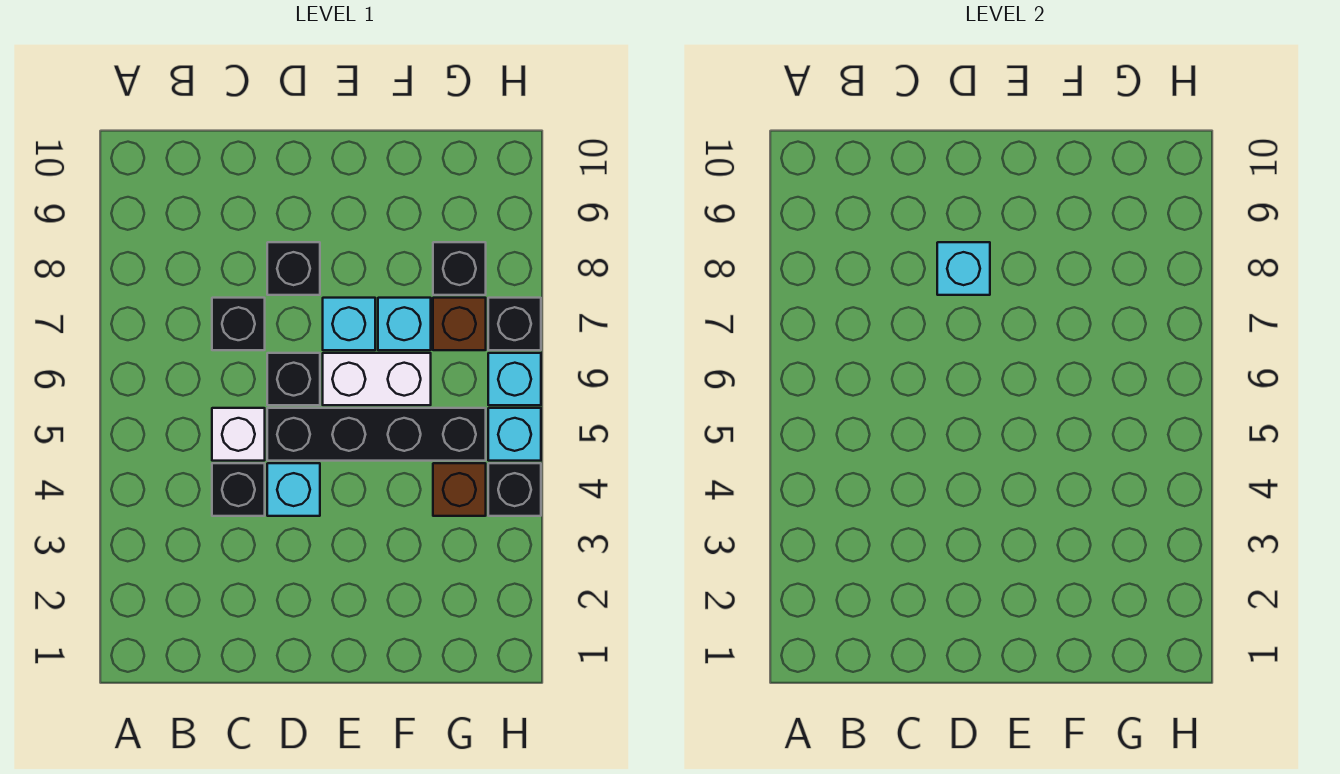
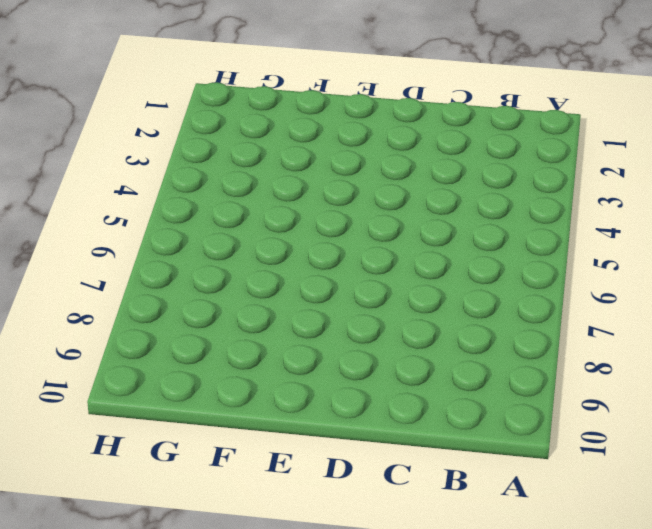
none -> black brick C4 level 1
none -> white brick C5 level 1
none -> black brick C7 level 1

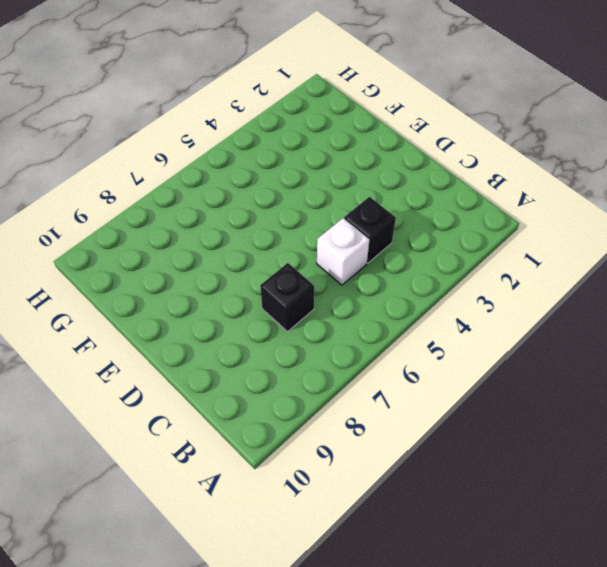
none -> cyan brick D4 level 1
none -> black brick D5:G5 level 1
none -> black brick D6 level 1

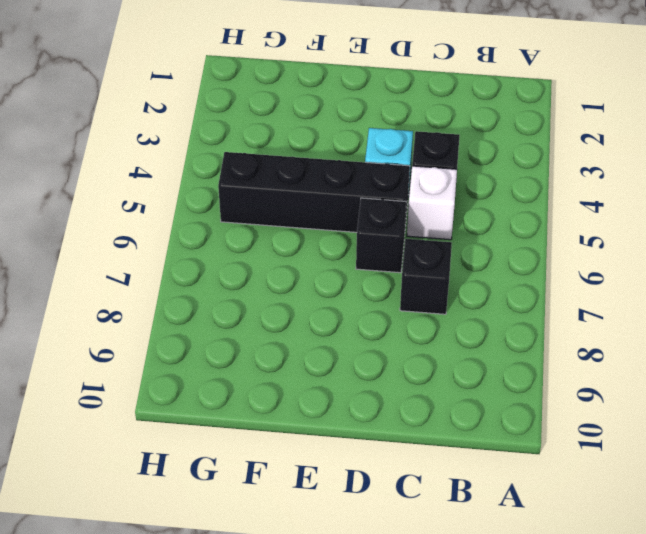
none -> black brick D8 level 1
none -> white brick E6:F6 level 1
none -> cyan brick E7 level 1

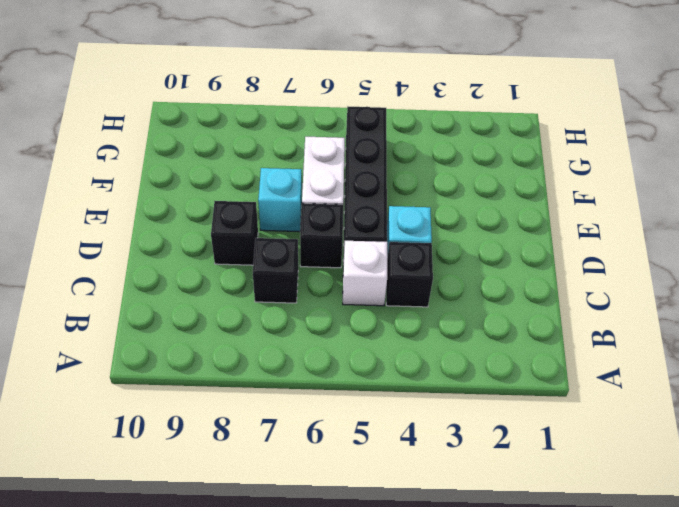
none -> cyan brick F7 level 1
none -> brown brick G4 level 1
none -> brown brick G7 level 1

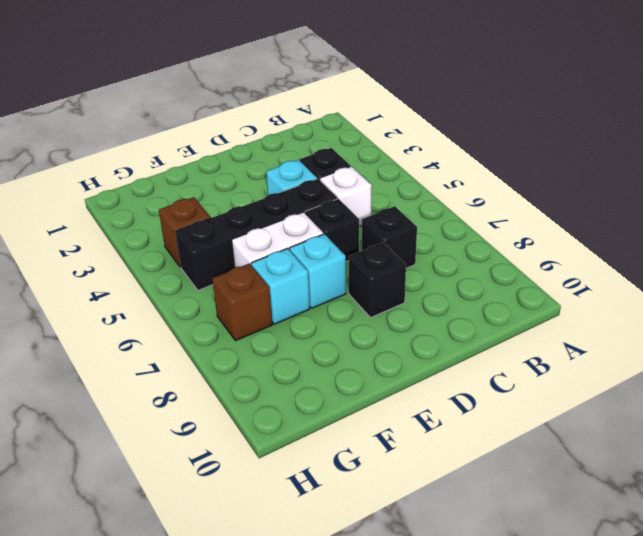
none -> black brick G8 level 1
none -> black brick H4 level 1
none -> cyan brick H5 level 1

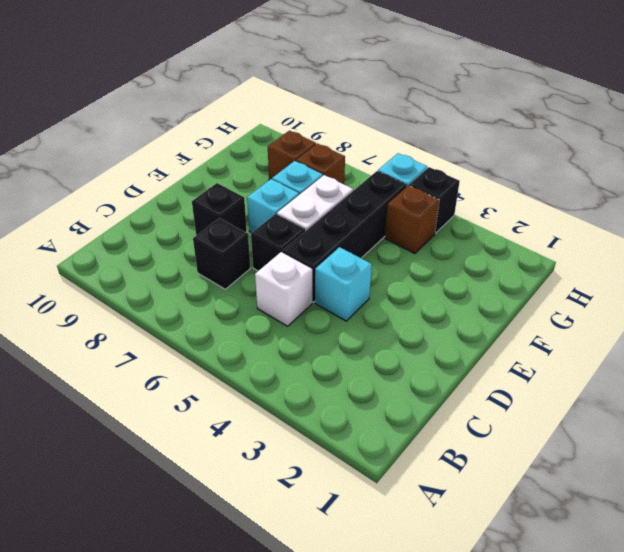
brown brick G8 level 1 -> black brick G8 level 1
none -> black brick C4 level 1
none -> cyan brick H6 level 1
none -> black brick H7 level 1

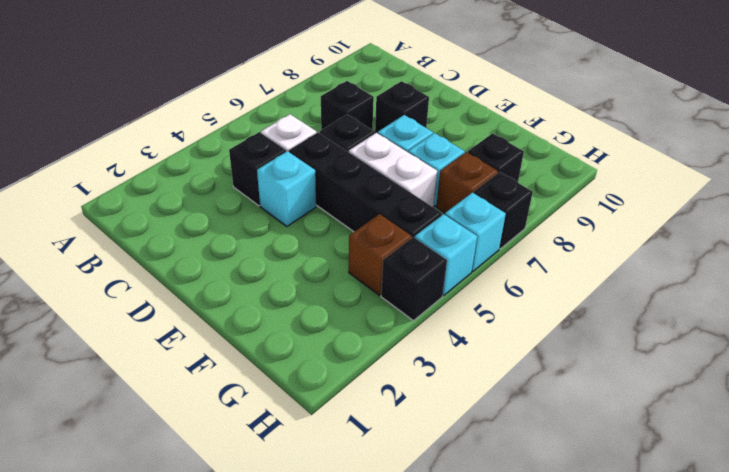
none -> cyan brick D8 level 2

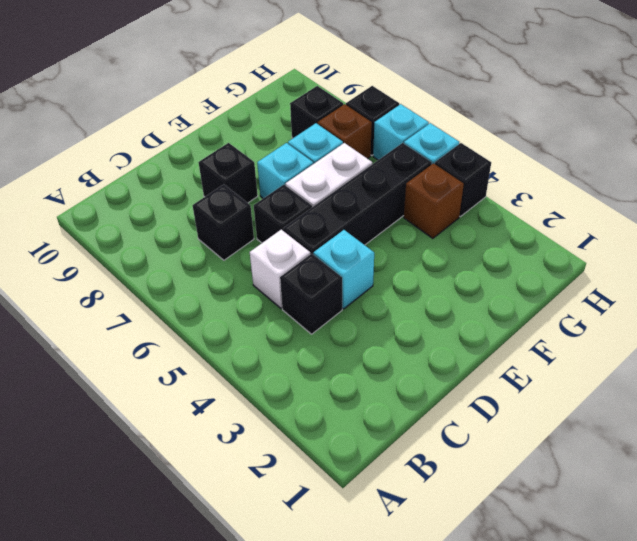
none -> cyan brick D8 level 2

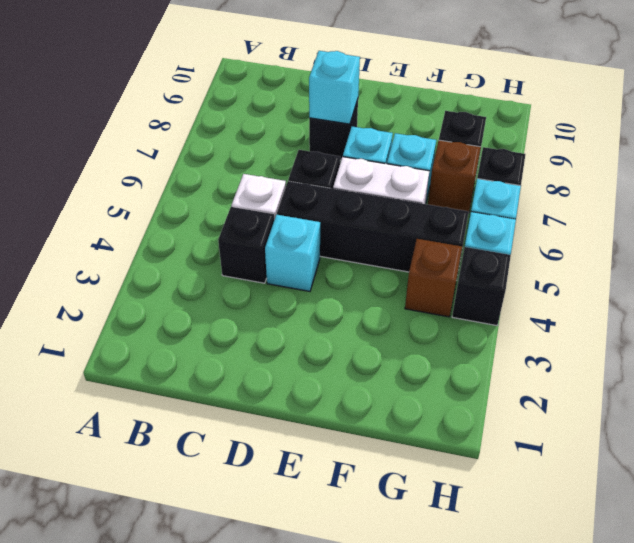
none -> black brick C7 level 1

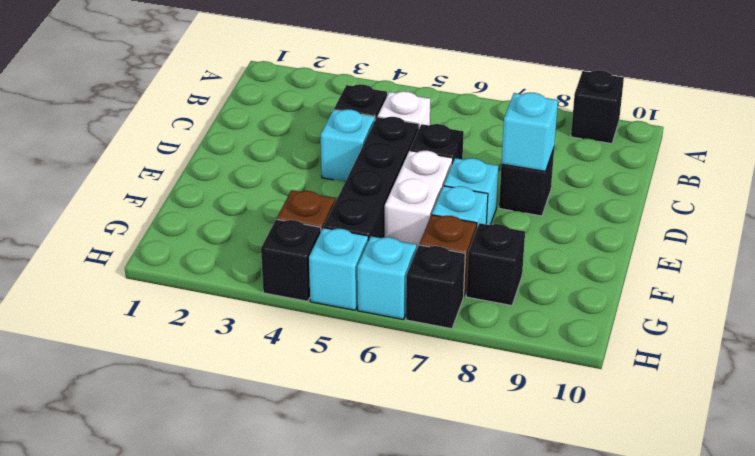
black brick A9 level 1 -> black brick C7 level 1

